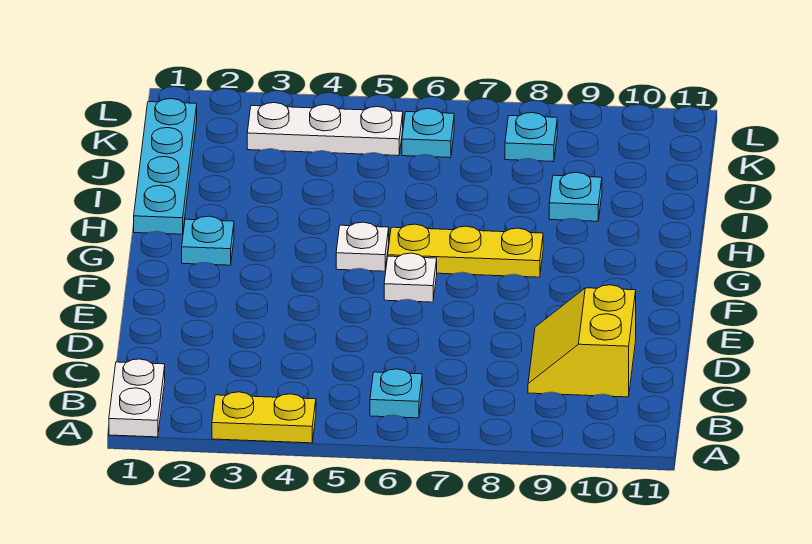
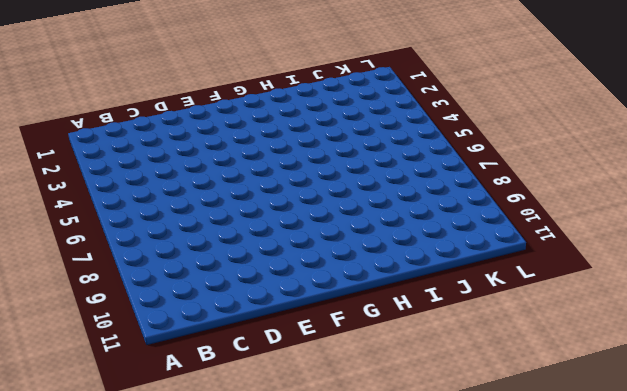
none -> white plate A1:B1 level 1
none -> yellow plate A3:A4 level 1
none -> cyan plate B6 level 1

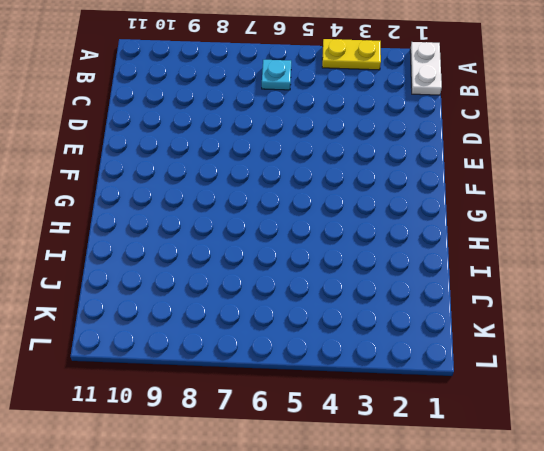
none -> yellow slope C9:D10 level 1 top 10
none -> white plate F6 level 1
none -> cyan plate G2 level 1

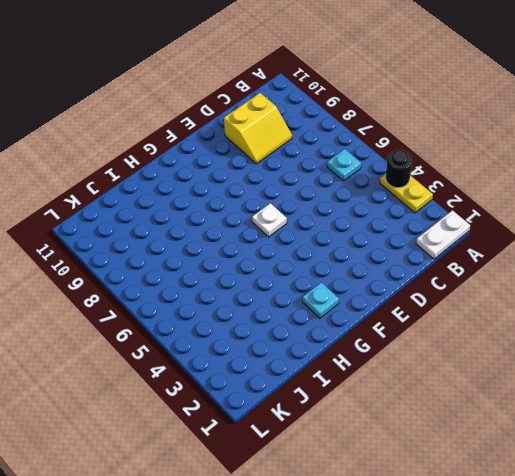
black round brick A4 level 2 -> none
none -> white plate G5 level 1
none -> yellow plate G6:G8 level 1
none -> cyan plate H1:K1 level 1

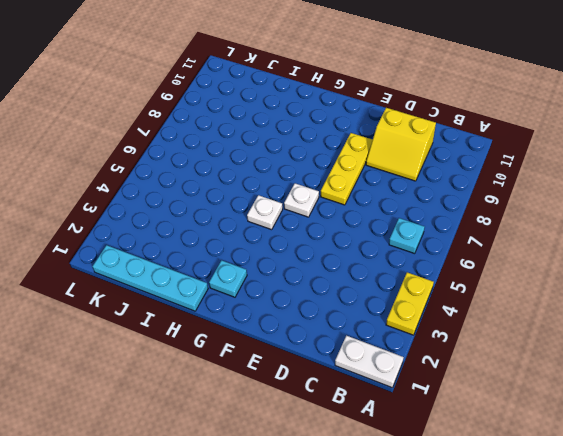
yellow plate E7:E9 level 1 -> yellow plate G6:G8 level 1
none -> cyan plate I9 level 1
none -> white plate K3:K5 level 1
none -> cyan plate K6 level 1

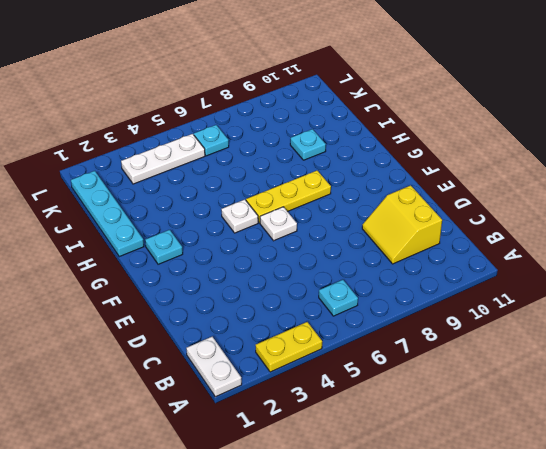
none -> cyan plate K8 level 1

